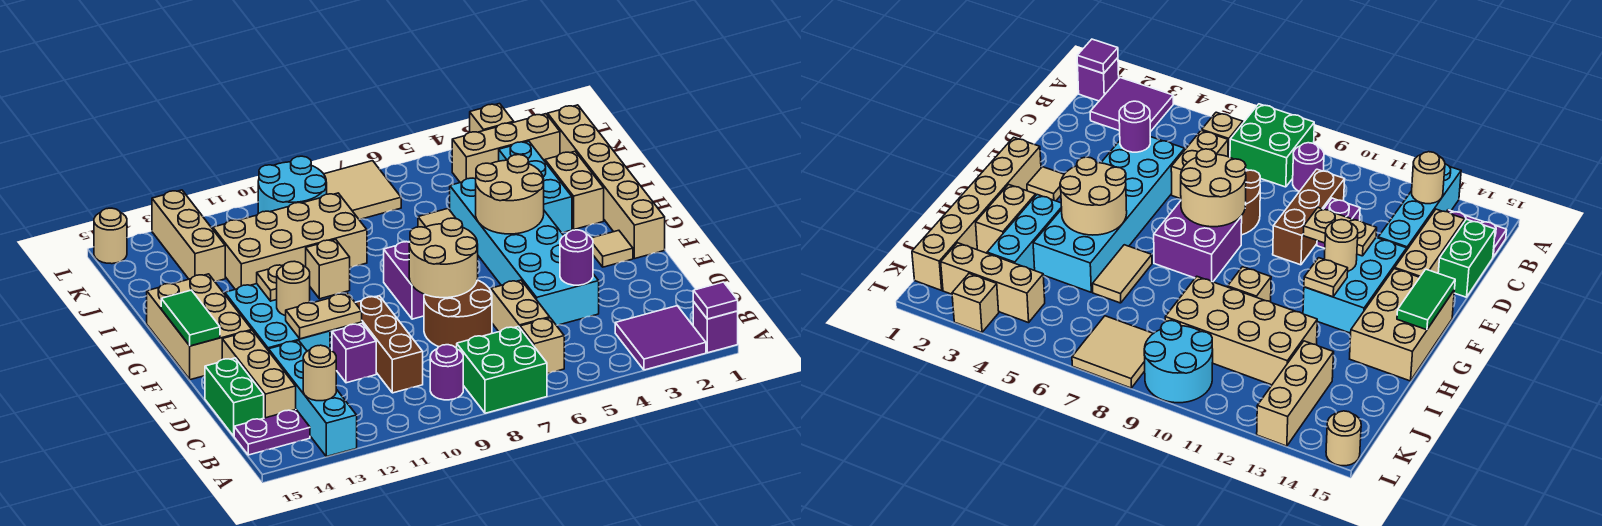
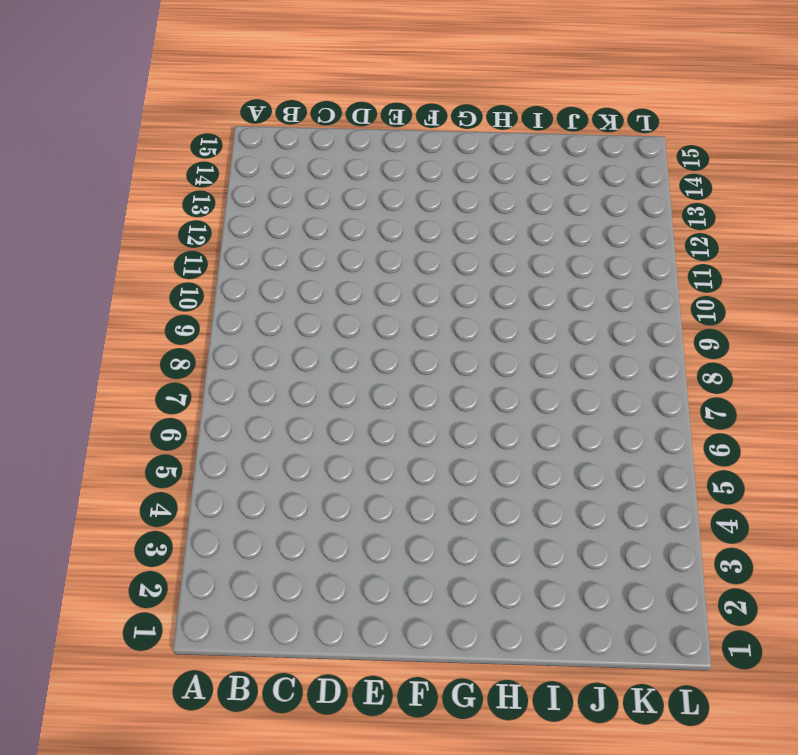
none -> purple brick A1 level 1
none -> purple tile A2:B3 level 1
none -> green brick A7:B8 level 1
none -> cyan brick A13:D13 level 1

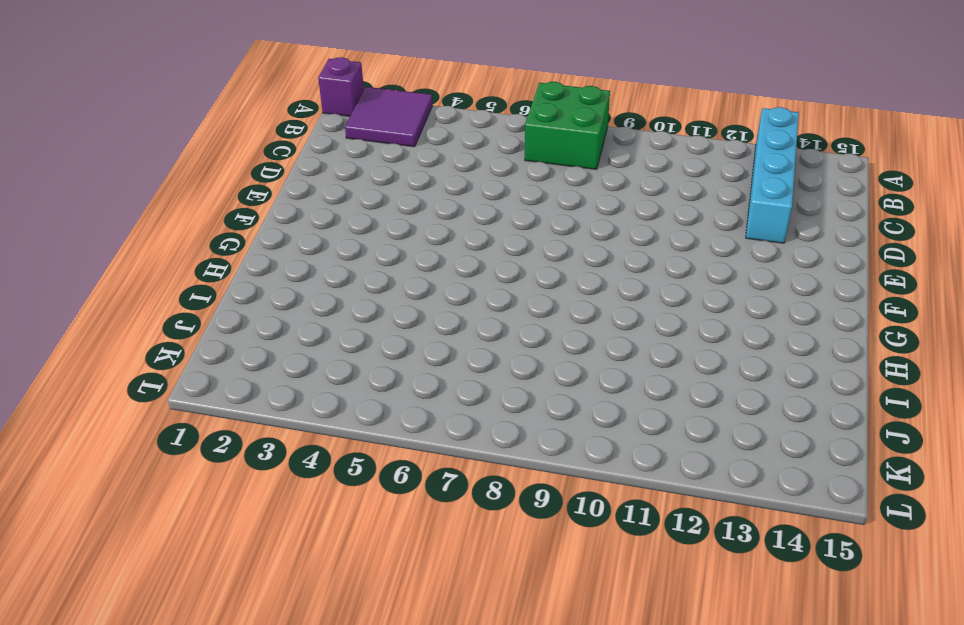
none -> tan brick B6 level 1
none -> purple round brick B9 level 1
none -> purple plate B14:B15 level 1
none -> tan brick C6:D6 level 1

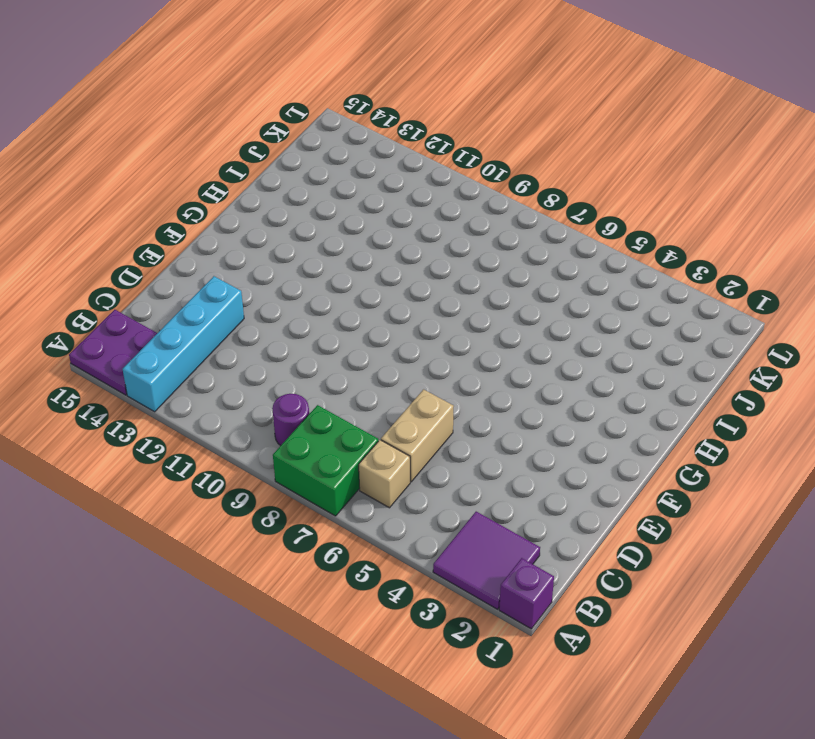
purple plate A14:B15 level 1 -> purple plate B14:B15 level 1
none -> brown brick C10:E10 level 1
none -> tan brick C14:E14 level 1
none -> green brick C15:D15 level 1
none -> cyan brick D4:I5 level 1

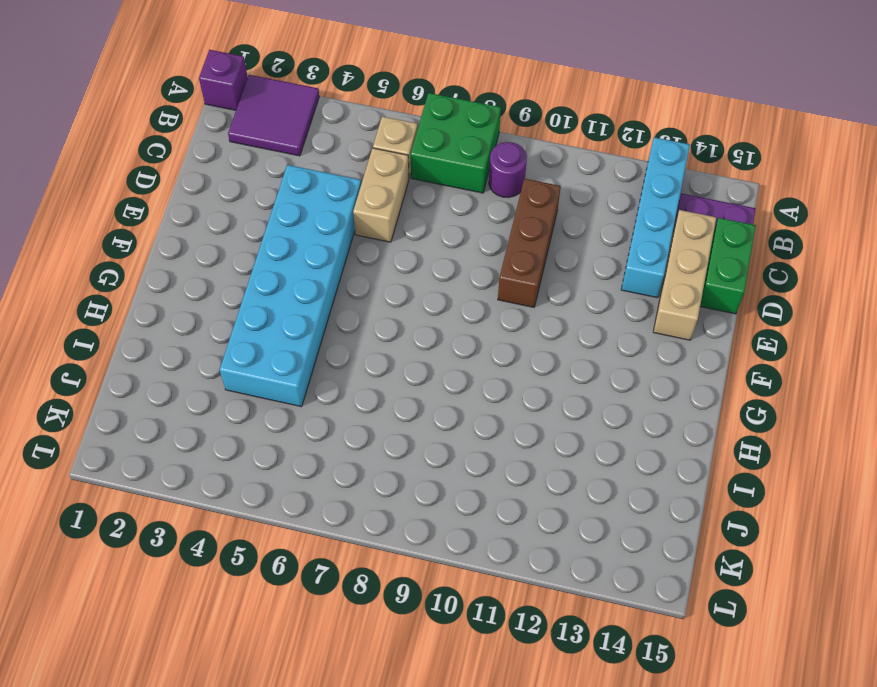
none -> brown round brick D7:E8 level 1
none -> purple brick D11 level 1
none -> cyan brick E12:G13 level 1
none -> tan brick F1:K1 level 1

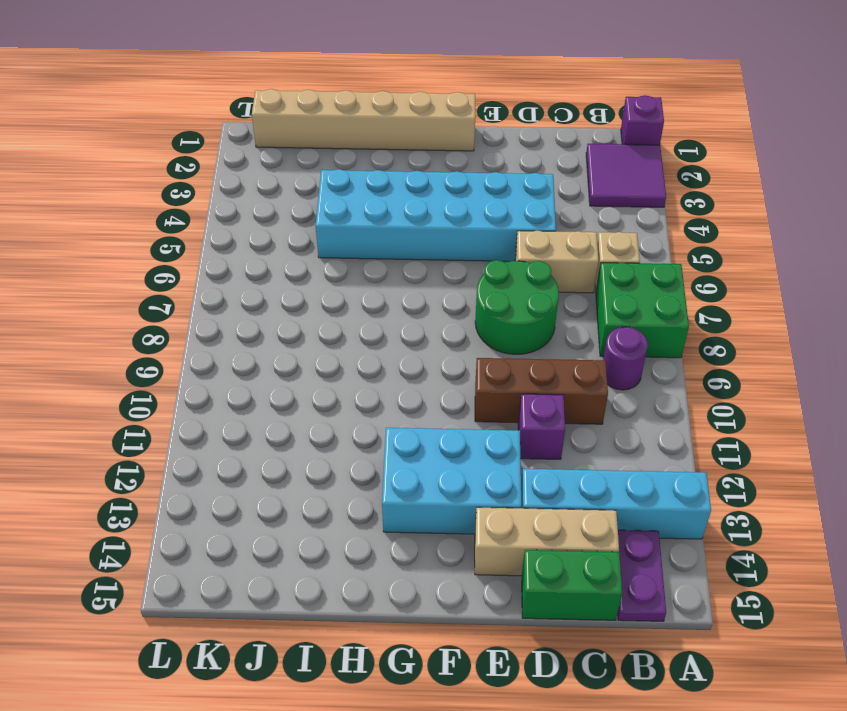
green round brick D7:E8 level 1 -> brown round brick D7:E8 level 1
none -> tan tile F2 level 1
none -> purple brick F7:G8 level 1
none -> tan brick F14:H15 level 1
none -> tan brick H2:I2 level 1

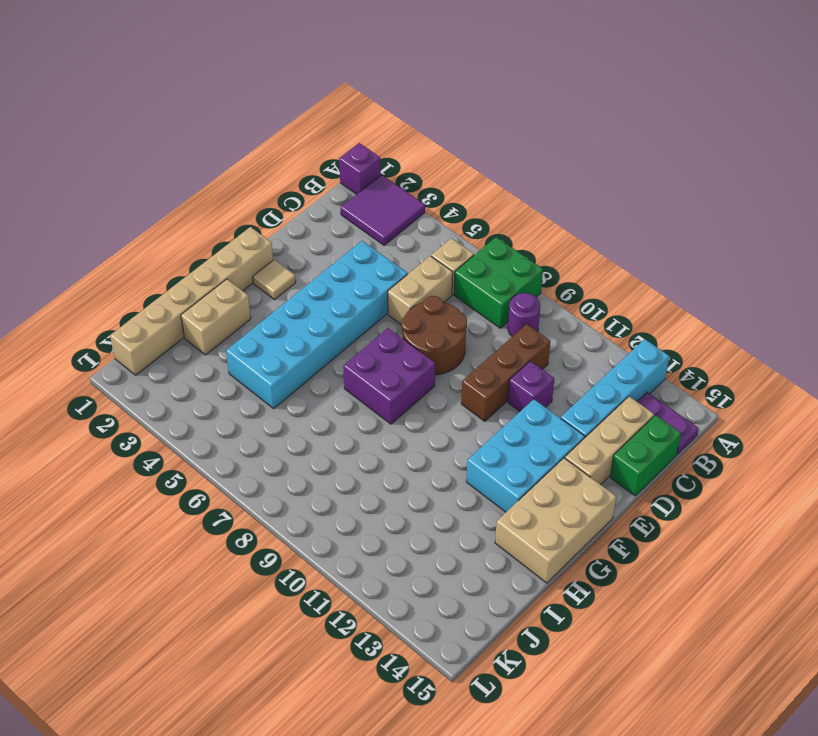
none -> cyan brick H3:J3 level 1
none -> tan tile H6:I6 level 1
none -> tan brick H10 level 1
none -> tan brick I9:J12 level 1

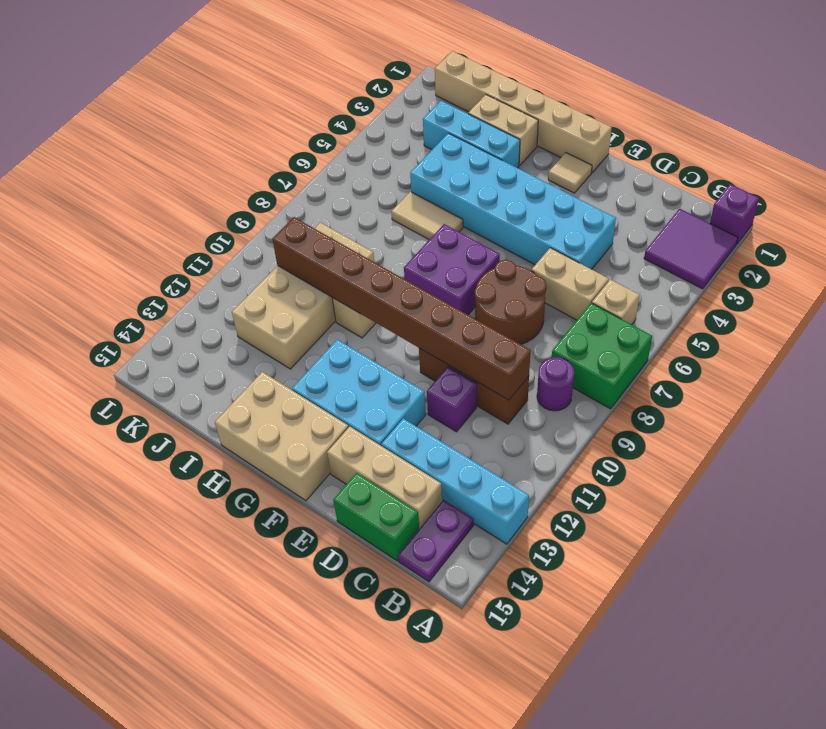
brown brick C10:J10 level 2 -> none
none -> tan brick J13:L13 level 1
none -> tan brick K2:K4 level 1
none -> tan tile K7:L8 level 1
none -> cyan round brick K9:L10 level 1

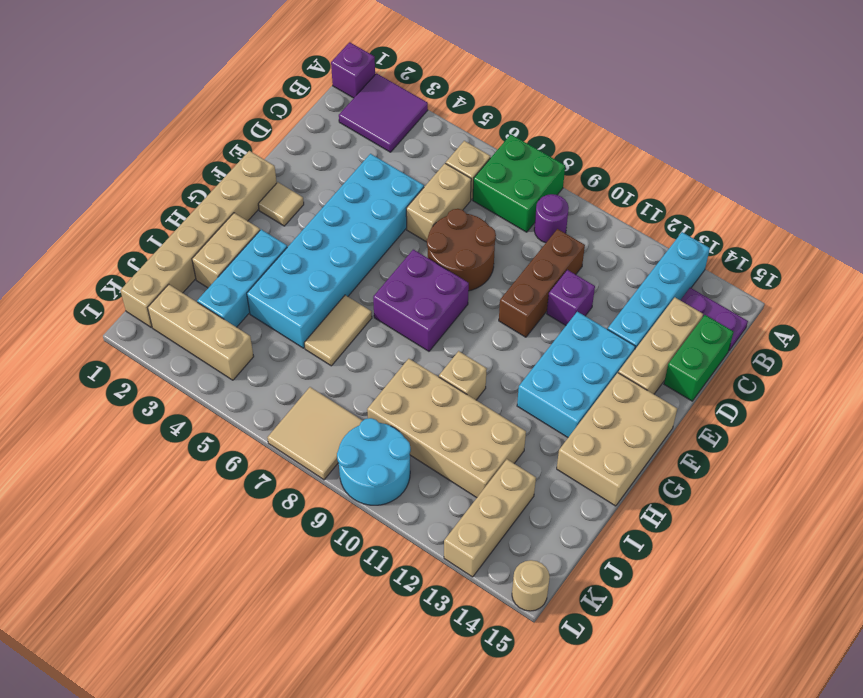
none -> tan brick L3 level 1
none -> purple tile A1 level 2
none -> tan round brick B13 level 2
none -> purple round brick D4 level 2

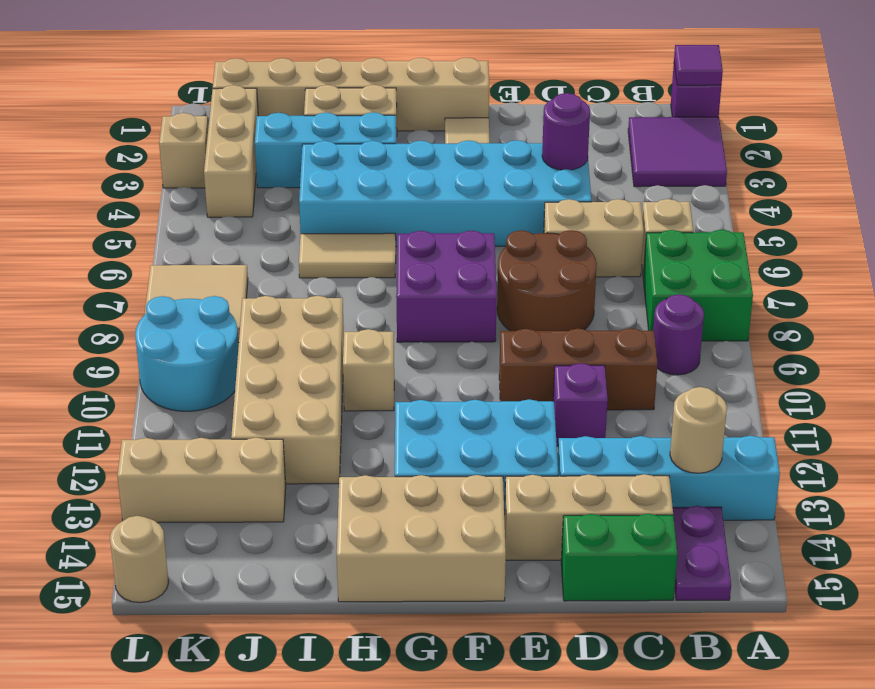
none -> tan round brick E7:F8 level 2
none -> tan plate E11:E12 level 2
none -> tan round brick F12 level 2
none -> green tile F15:G15 level 2

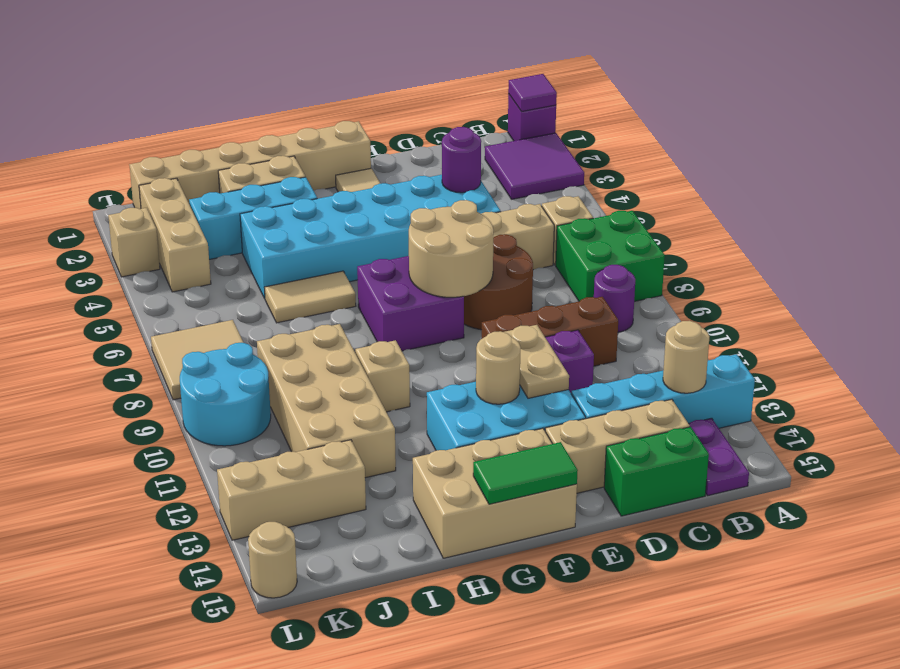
none -> tan round brick G4:H5 level 2
none -> tan plate G12 level 2

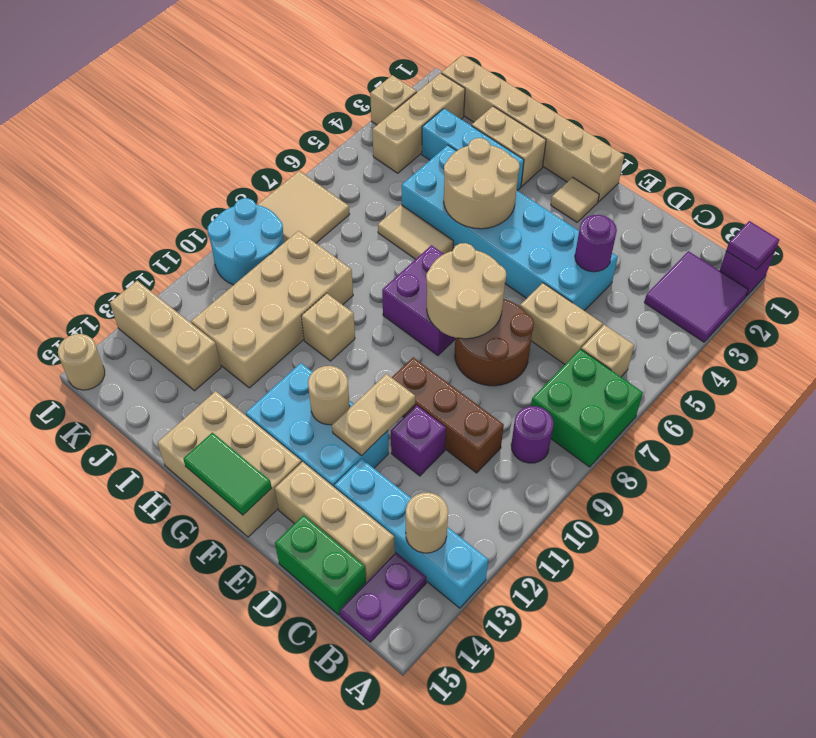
none -> tan plate G12 level 2

